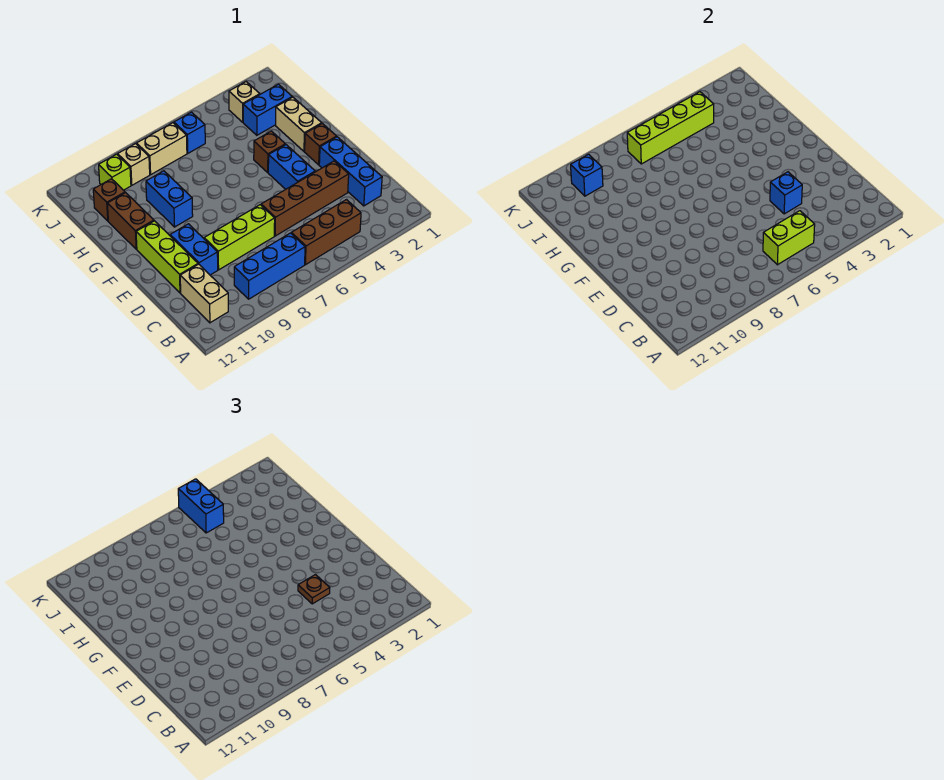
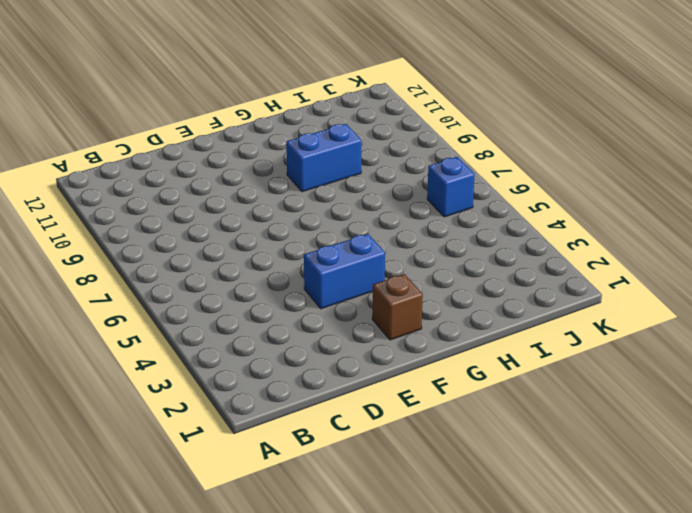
none -> brown brick B4:B6 level 1
none -> blue brick B7:B9 level 1
none -> tan brick B11:C11 level 1

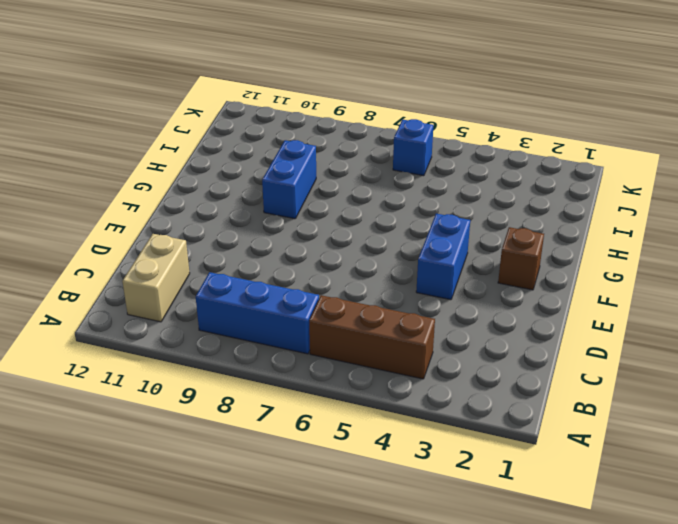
none -> blue brick C2:E2 level 1
none -> brown brick D3:D6 level 1
none -> lime brick D7:D9 level 1

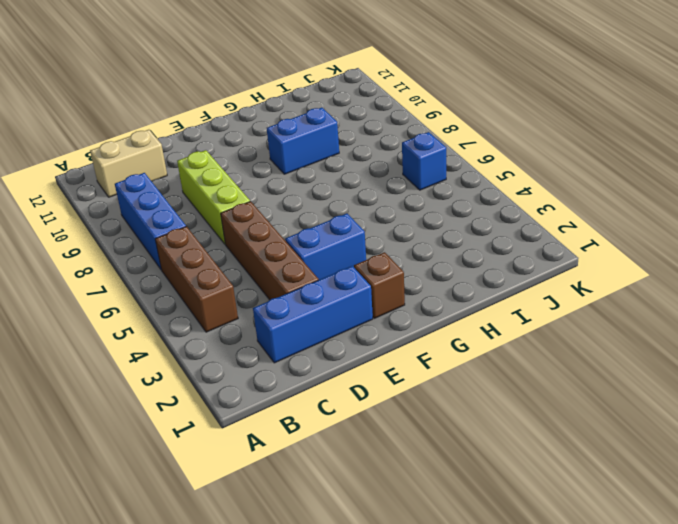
none -> blue brick D10:E10 level 1
none -> lime brick D11:F11 level 1
none -> tan brick G2:H2 level 1

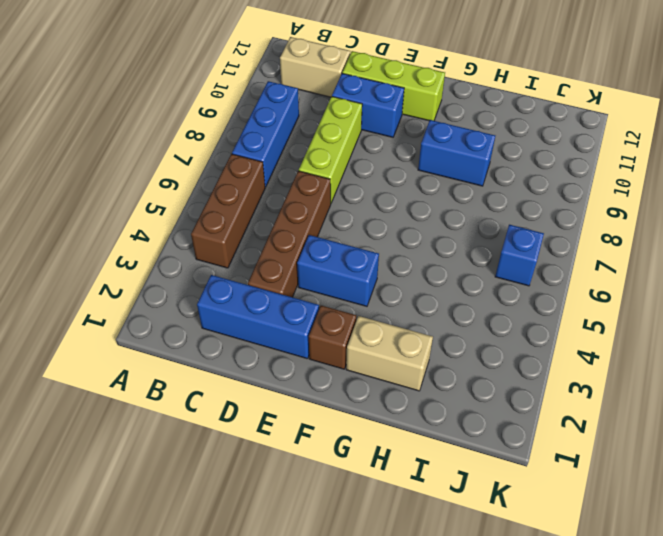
none -> brown brick G4 level 1
none -> brown brick G11:H11 level 1
none -> blue brick I2:I3 level 1

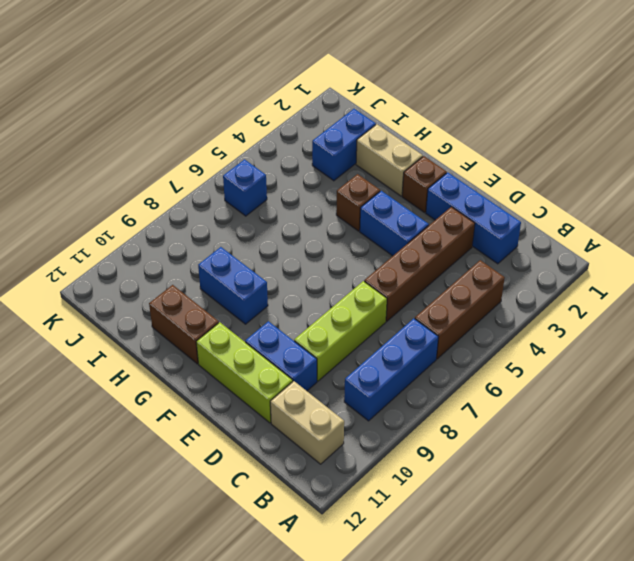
none -> brown brick I11 level 1
none -> tan brick J3 level 1
none -> tan brick J7:J8 level 1

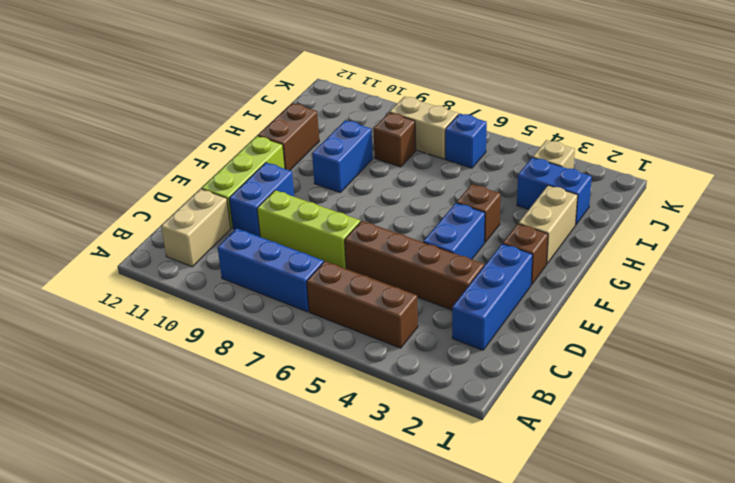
brown brick I8 level 1 -> brown brick I11 level 1
none -> tan brick J9 level 1
none -> lime brick J10 level 1
none -> lime brick B5:B6 level 2

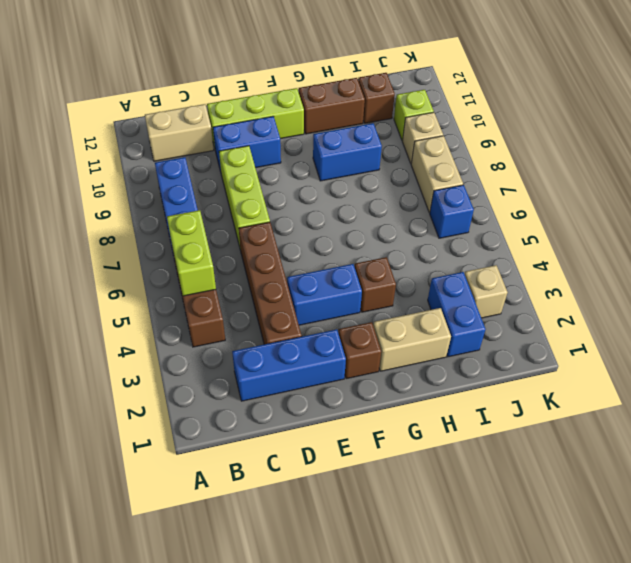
none -> blue brick D4 level 2
none -> lime brick J4:J7 level 2
none -> blue brick J10 level 2

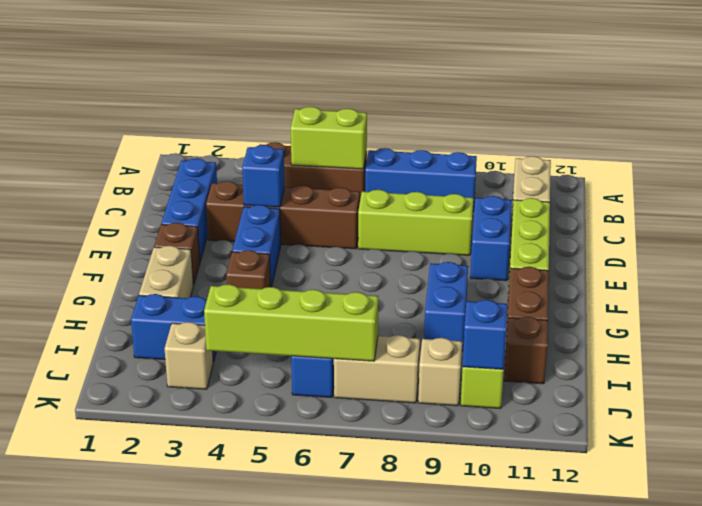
none -> brown plate D4 level 3
none -> blue brick J5:K5 level 3

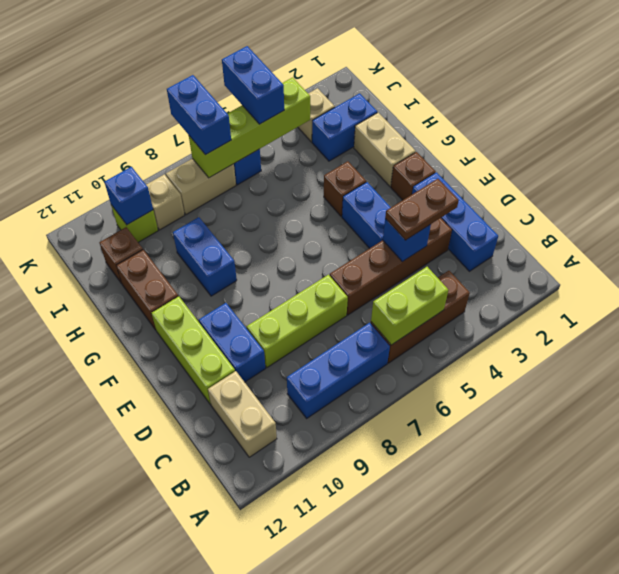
brown plate D3:D4 level 3 -> brown plate D4 level 3
blue brick J7:K7 level 3 -> none

